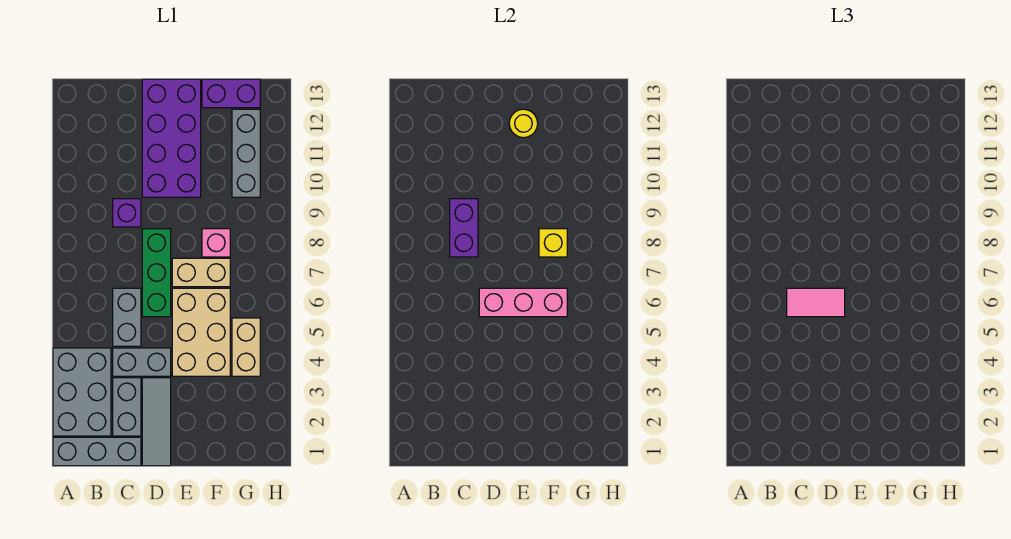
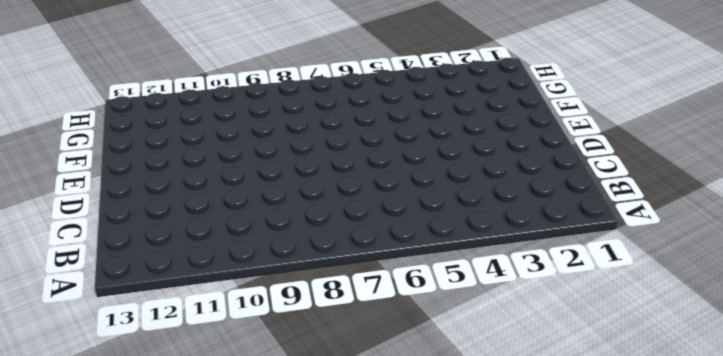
none -> grey brick A1:C1 level 1
none -> grey brick A2:B4 level 1
none -> grey brick C2:C3 level 1

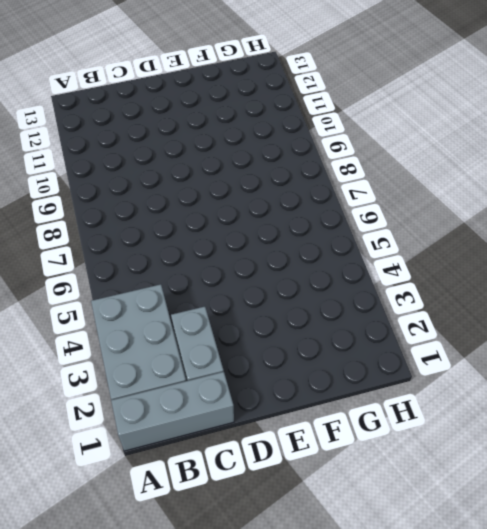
none -> grey brick C4:D4 level 1
none -> grey brick C5:C6 level 1
none -> purple brick C9 level 1

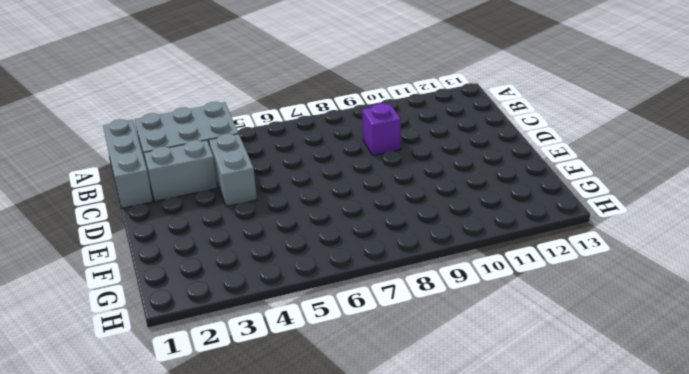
none -> grey brick C5:C6 level 1
none -> grey tile D1:D3 level 1
none -> green brick D6:D8 level 1

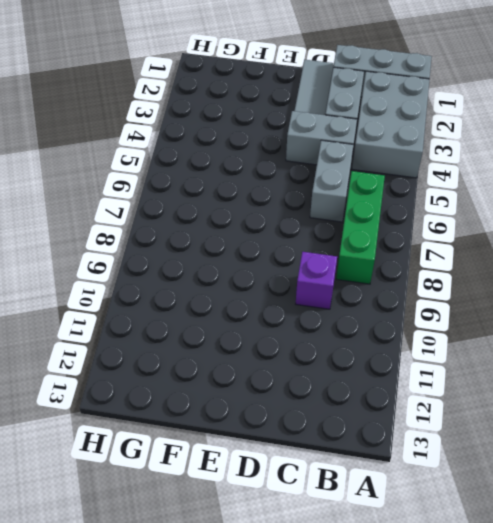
green brick B6:B8 level 1 -> green brick D6:D8 level 1
none -> purple brick D10:E13 level 1
none -> tan brick E4:F6 level 1
none -> tan brick E7:F7 level 1

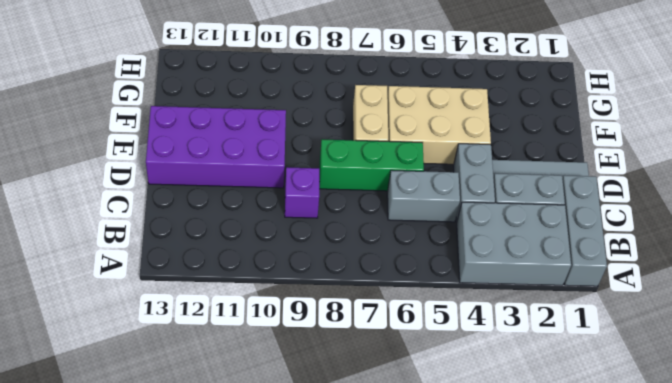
none -> pink brick F8 level 1
none -> purple brick F13:G13 level 1
none -> tan brick G4:G5 level 1

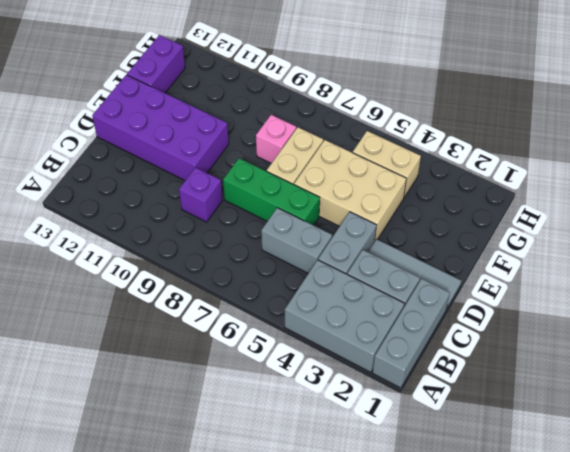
none -> grey brick G10:G12 level 1
none -> purple brick C8:C9 level 2
none -> pink brick D6:F6 level 2

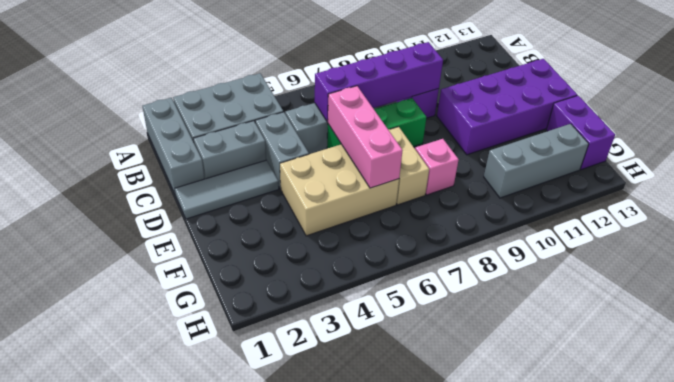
purple brick C6:C9 level 2 -> purple brick C8:C9 level 2
none -> tan brick G4:G5 level 1
none -> yellow round brick E12 level 2
none -> yellow brick F8 level 2

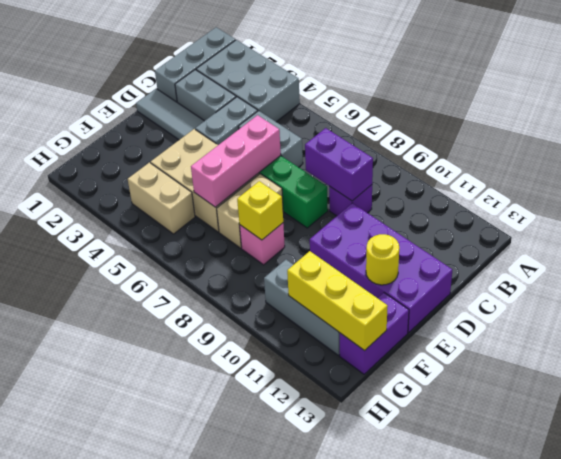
yellow brick G11:G13 level 2 -> none
none -> pink tile C6:D6 level 3

